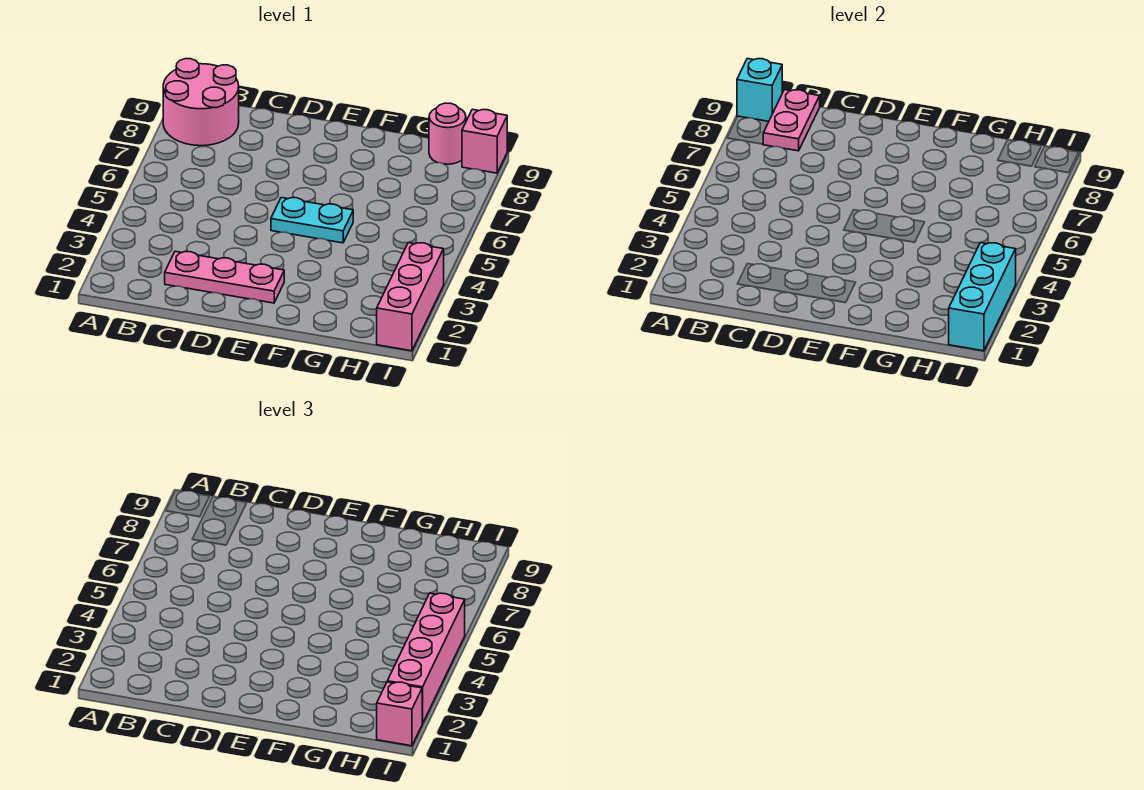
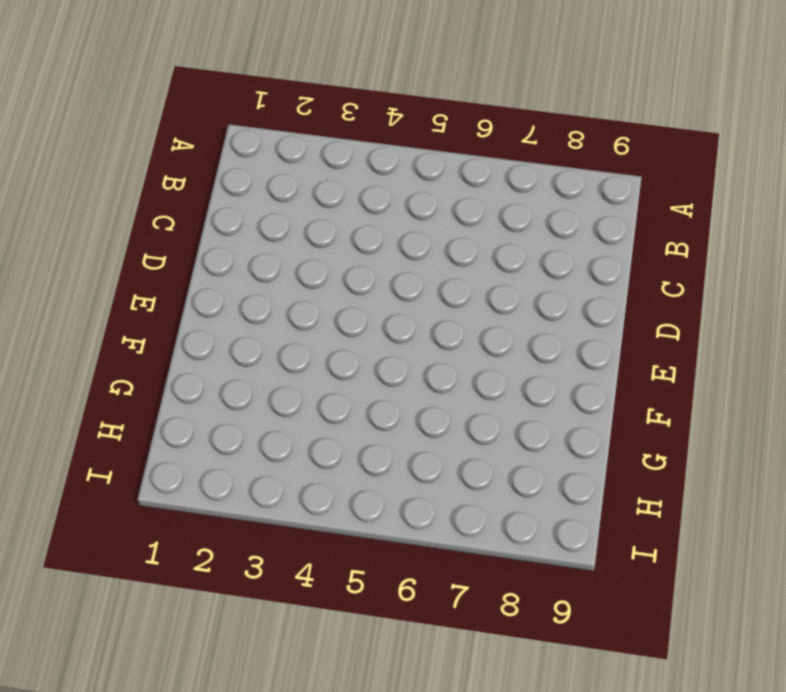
none -> pink round brick A8:B9 level 1
none -> pink plate C2:E2 level 1

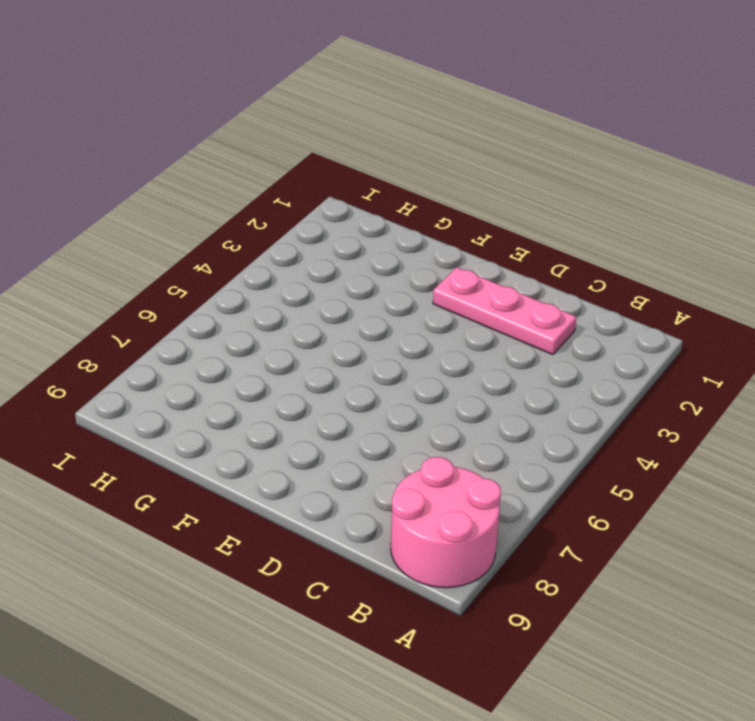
none -> cyan plate E5:F5 level 1
none -> pink round brick H9 level 1

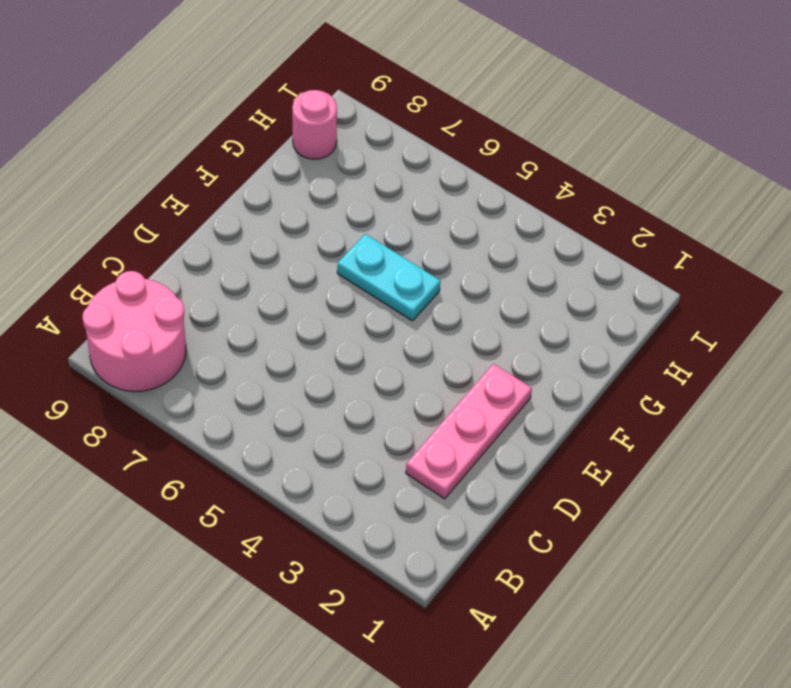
cyan plate F5:F6 level 1 -> cyan plate E5:F5 level 1
none -> pink brick I1:I3 level 1
none -> pink brick I9 level 1

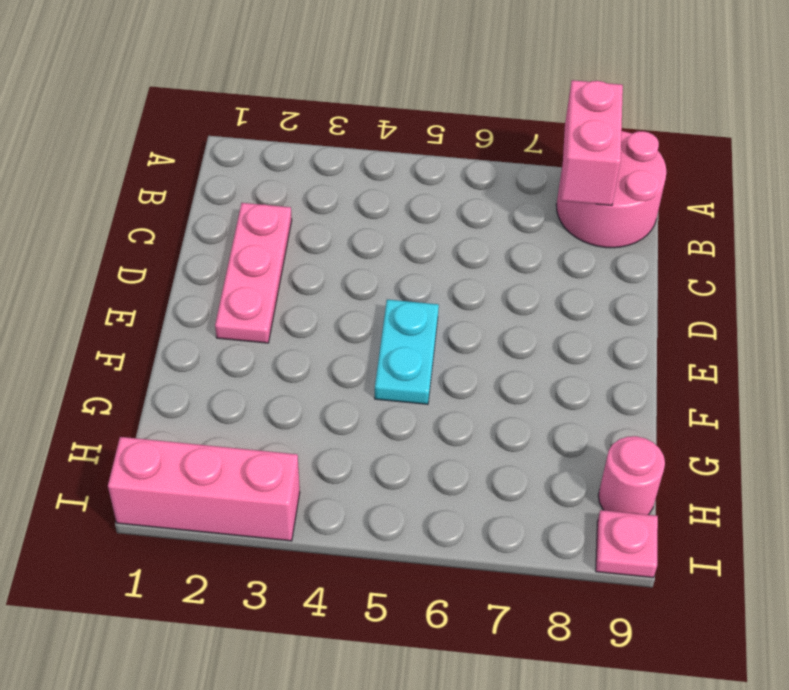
pink brick A8:B8 level 2 -> pink plate B8:B9 level 2
pink plate I9 level 1 -> pink brick I9 level 1
none -> cyan brick A9 level 2
none -> cyan brick I1:I3 level 2

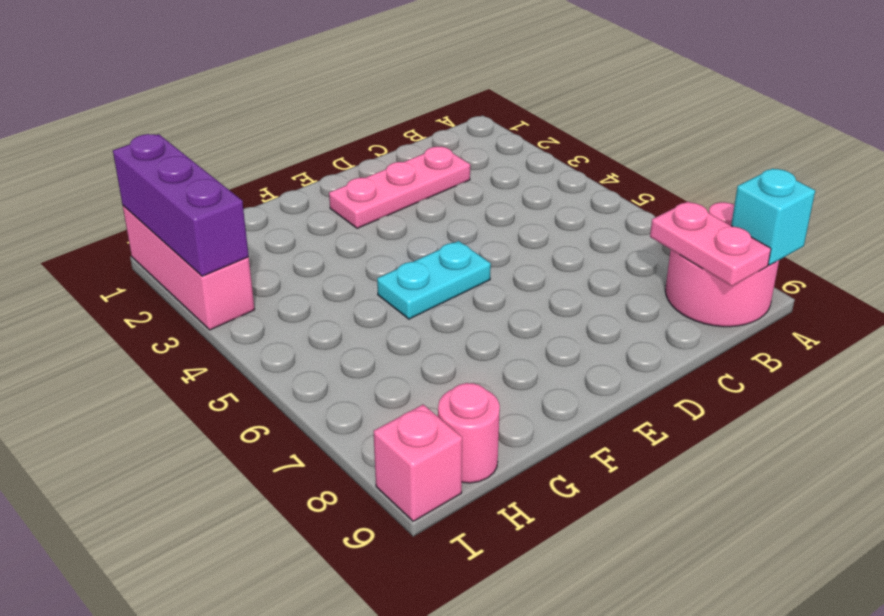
purple brick I1:I3 level 2 -> cyan brick I1:I3 level 2
none -> pink brick I1 level 3
none -> pink brick I2:I5 level 3

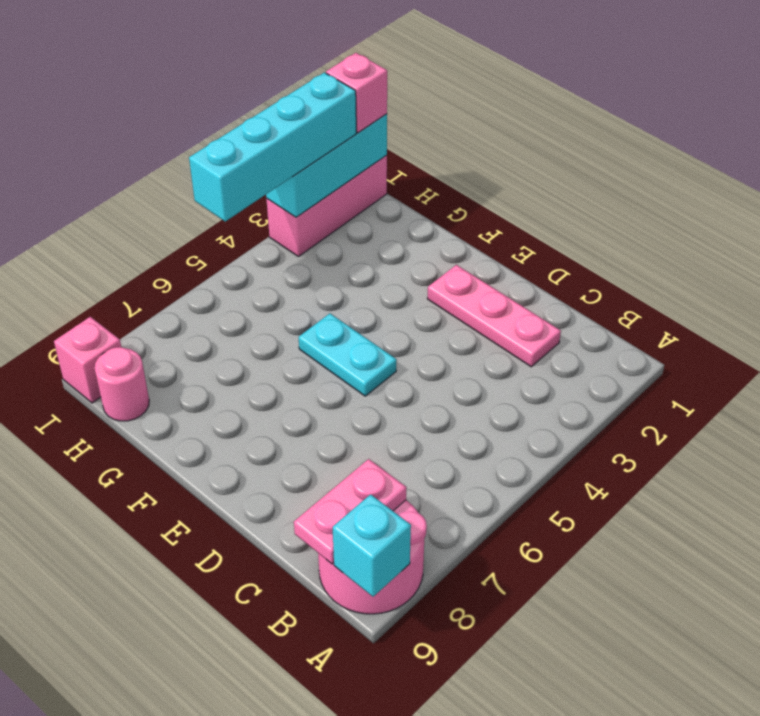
cyan brick I2:I5 level 3 -> pink brick I2:I5 level 3

